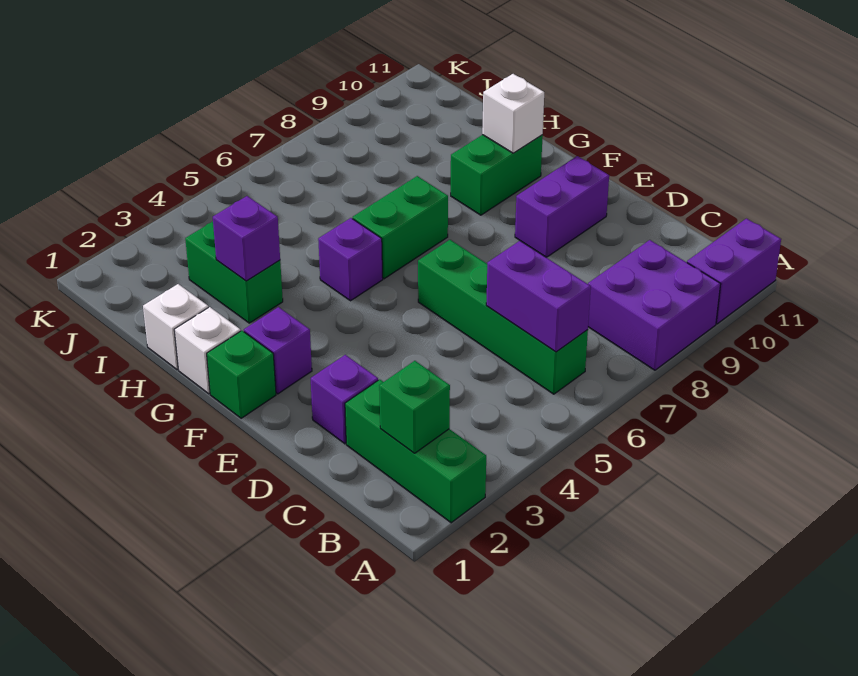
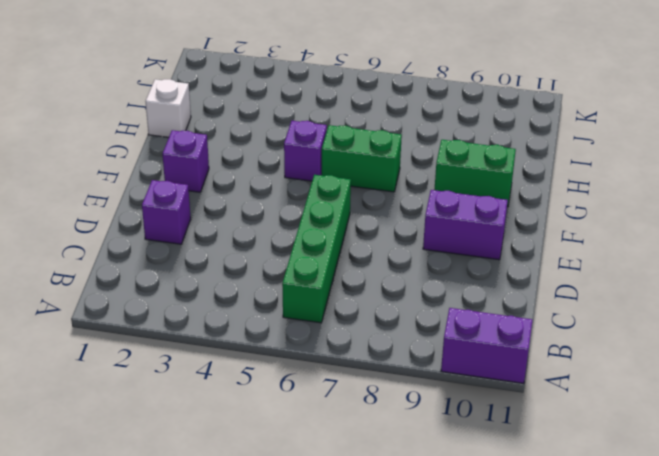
none -> green brick A2:C2 level 1
none -> purple brick A8:B9 level 1
none -> green brick F1 level 1

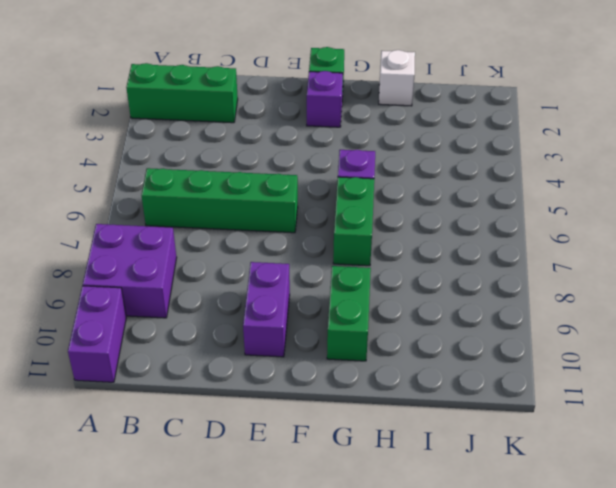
none -> purple brick D2 level 1
none -> white brick G1 level 1
none -> green brick H3:I3 level 1

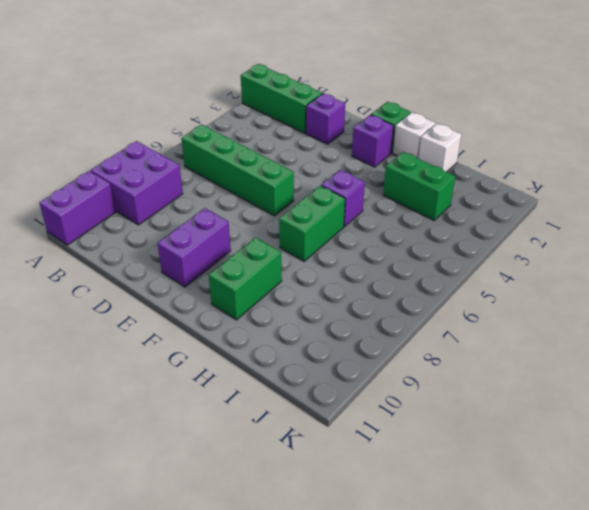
none -> green brick B2 level 2
none -> purple brick B6:C6 level 2
none -> white brick G10 level 2

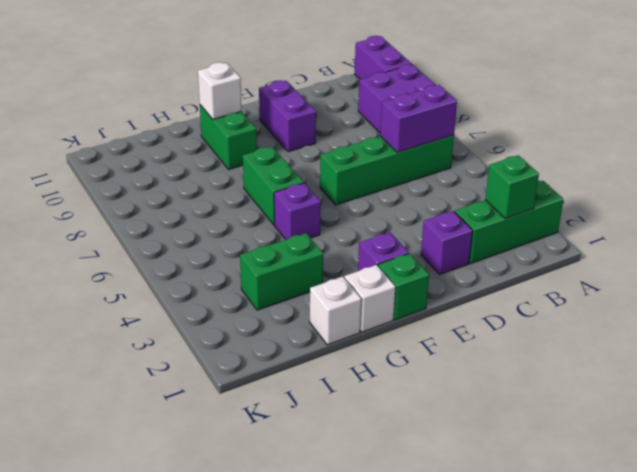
none -> purple brick H3 level 2

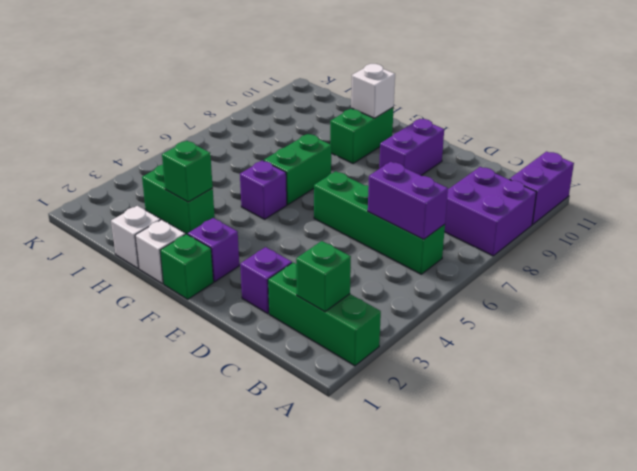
green brick H3 level 2 -> purple brick H3 level 2

